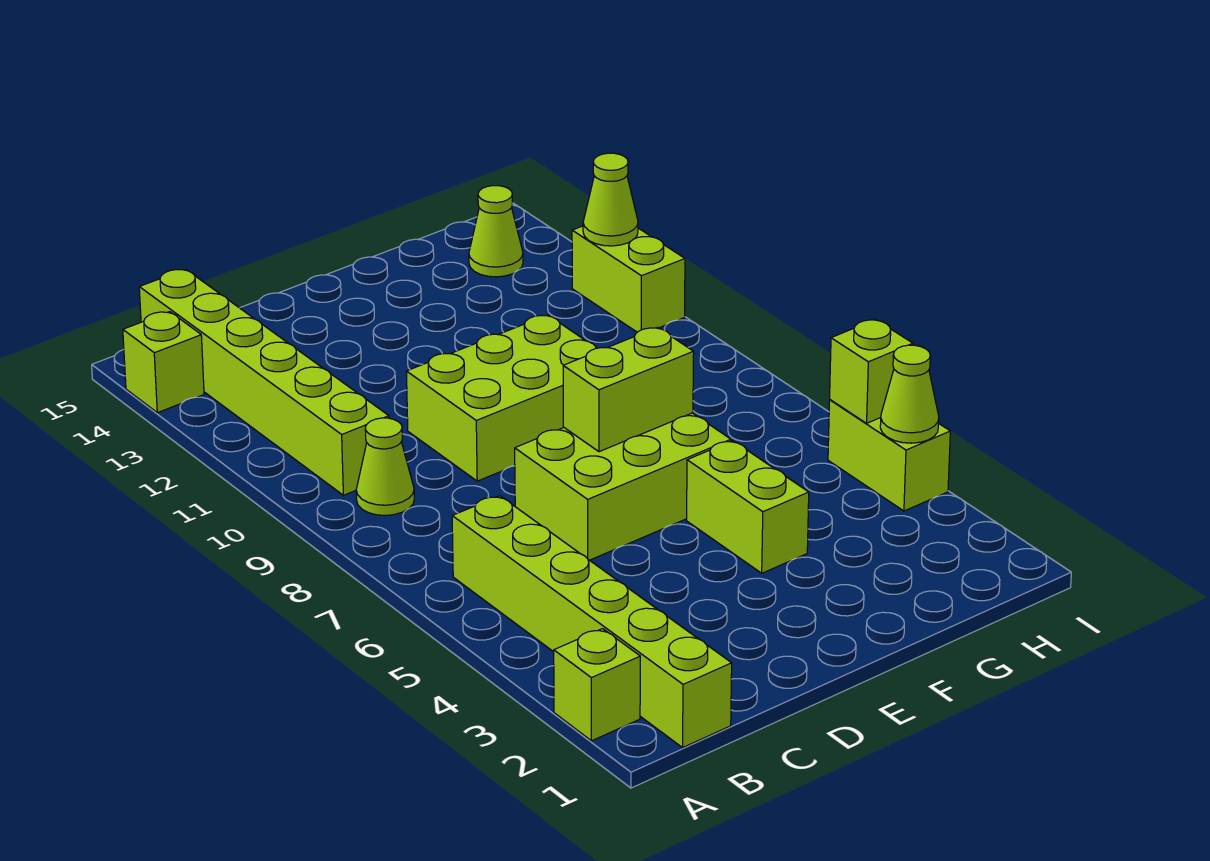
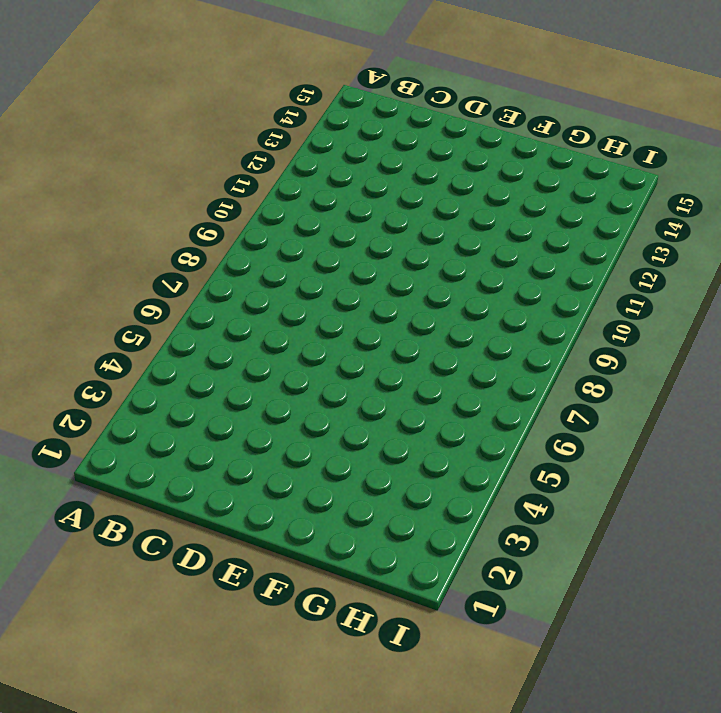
none -> lime brick A2 level 1
none -> lime brick A14 level 1
none -> lime brick B1:B6 level 1

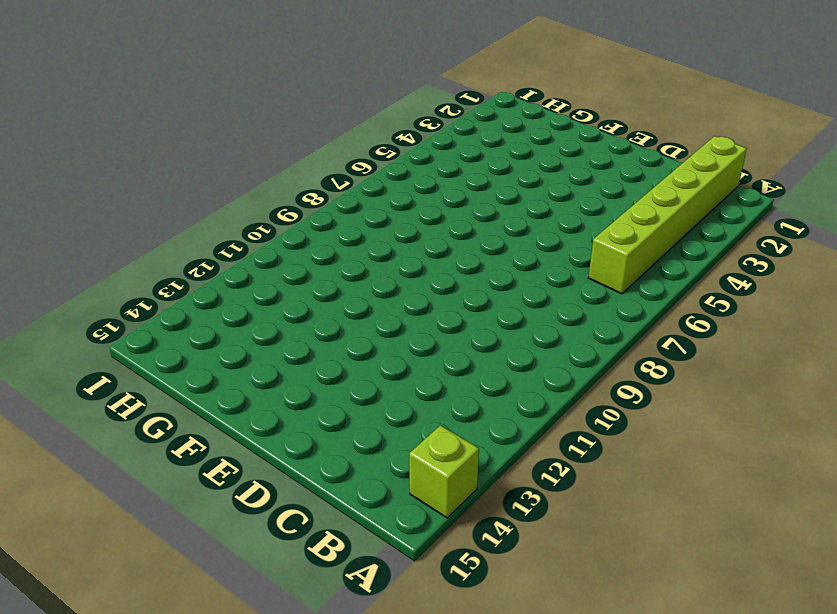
none -> lime brick A2 level 1
none -> lime cone B9 level 1
none -> lime brick B10:B15 level 1

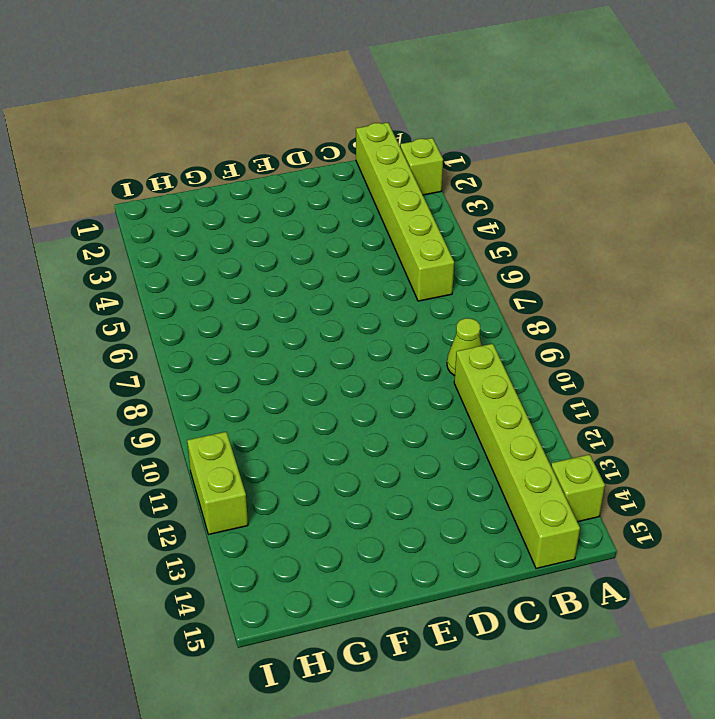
none -> lime brick D6:F7 level 1
none -> lime brick D9:F10 level 1
none -> lime brick F4:F5 level 1

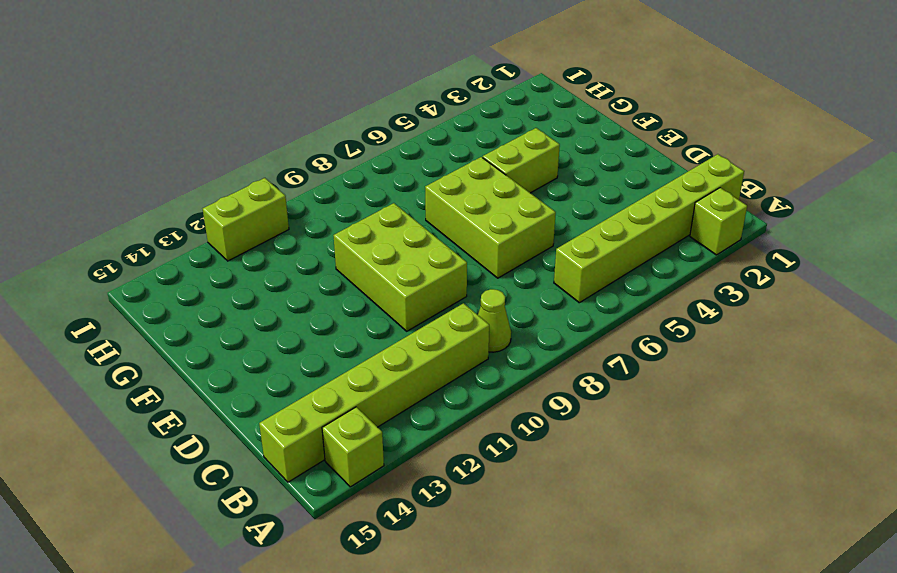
none -> lime cone H14 level 1
none -> lime brick I4:I5 level 1
none -> lime brick E7:F7 level 2

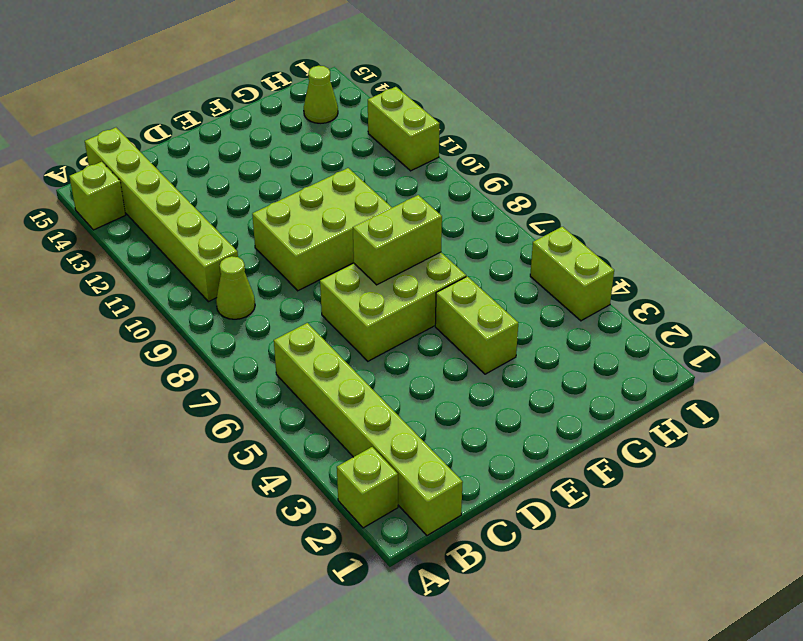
none -> lime cone I4 level 2
none -> lime brick I5 level 2
none -> lime cone I12 level 2

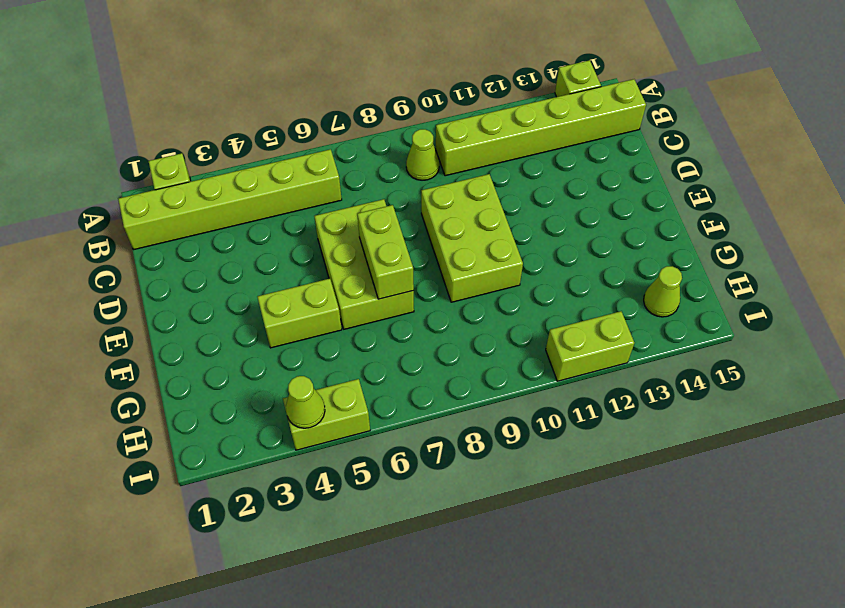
none -> lime brick I5 level 2
none -> lime cone I12 level 2

